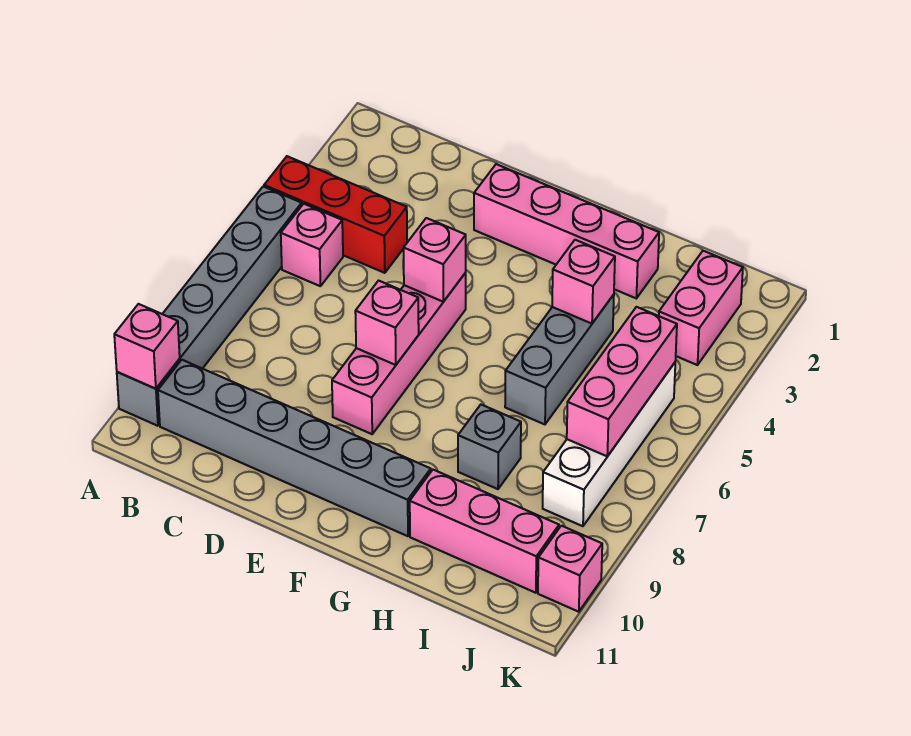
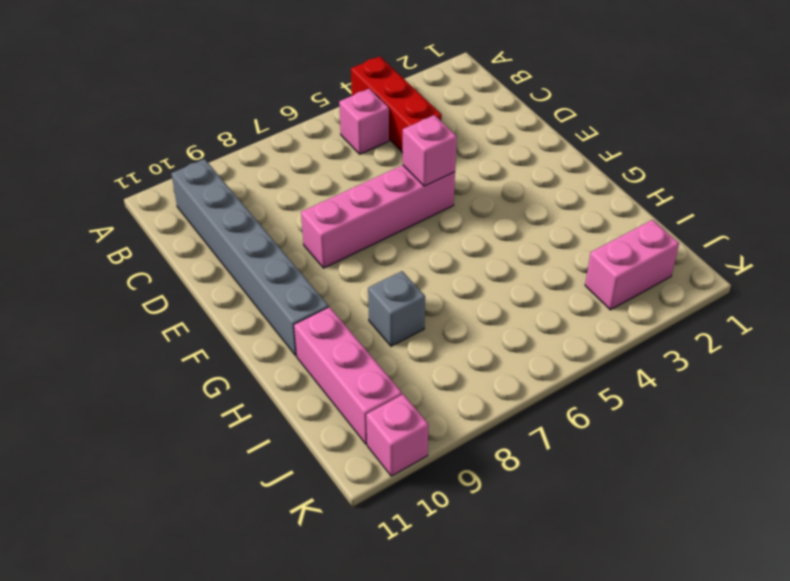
none -> grey brick A5:A10 level 1
none -> pink brick E2:H2 level 1
none -> grey brick H4:H6 level 1

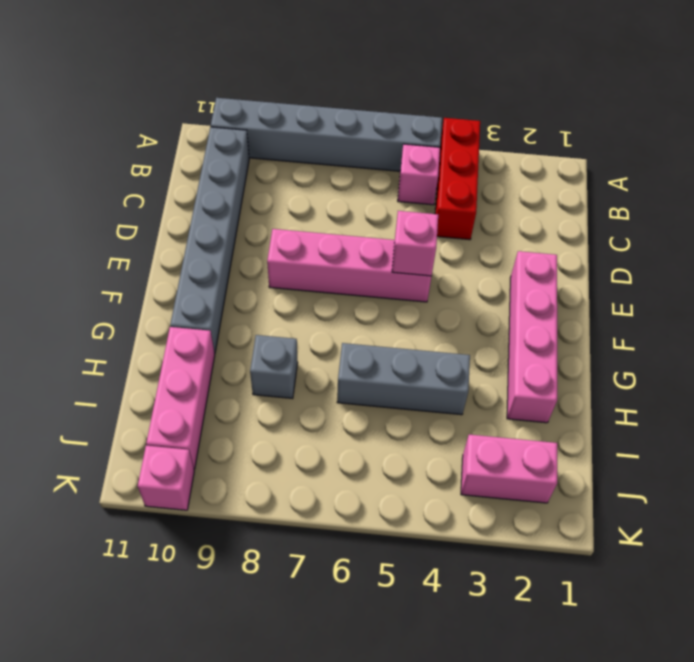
none -> white brick J5:J8 level 1
none -> pink brick A10 level 2
none -> pink brick E7 level 2

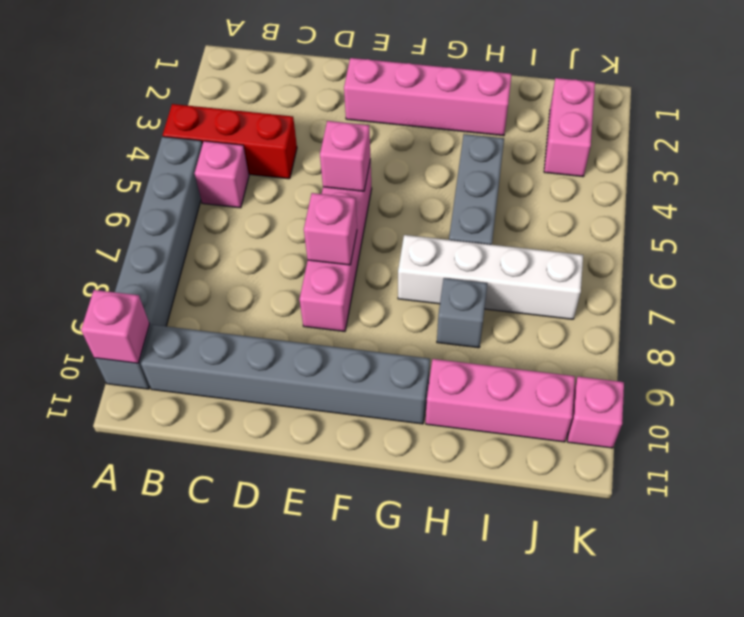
white brick G7:J7 level 1 -> white brick J5:J8 level 1
none -> pink brick H4 level 2
none -> pink brick J5:J7 level 2

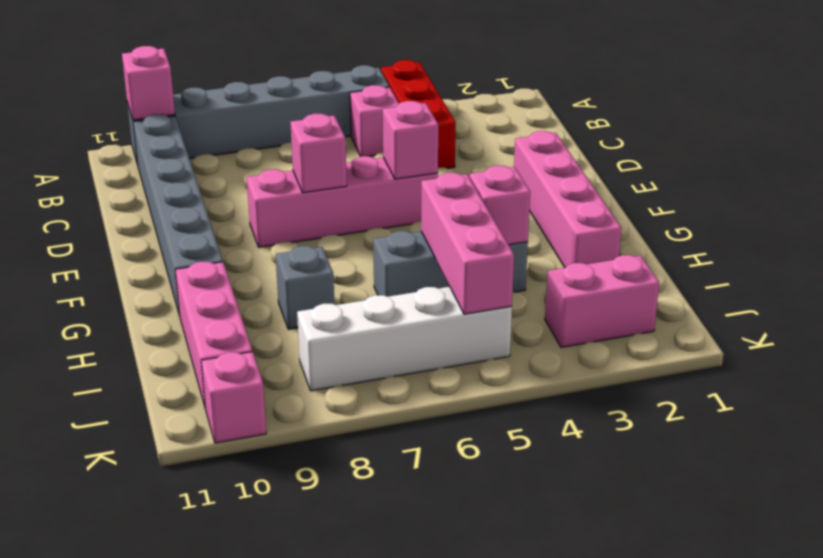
pink brick H5:J5 level 2 -> pink brick J5:J7 level 2

